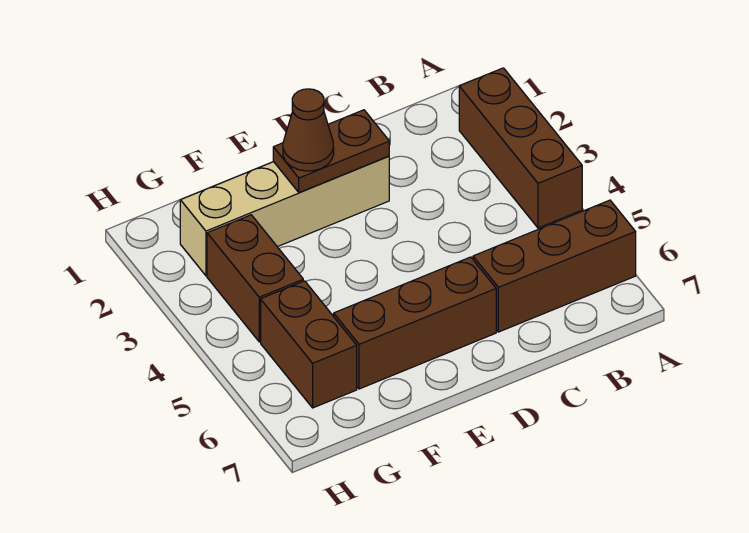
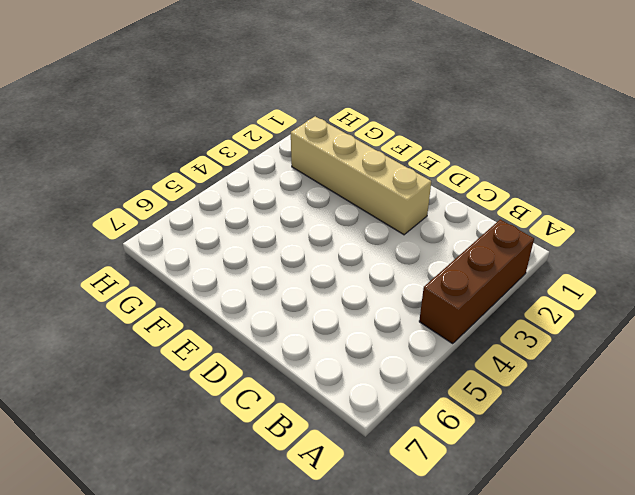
none -> brown brick A6:C6 level 1
none -> brown brick D6:F6 level 1

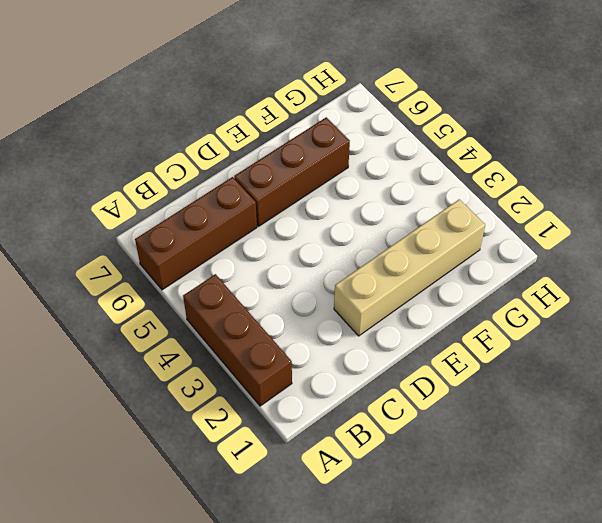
none -> brown brick G3:G4 level 1
none -> brown brick G5:G6 level 1

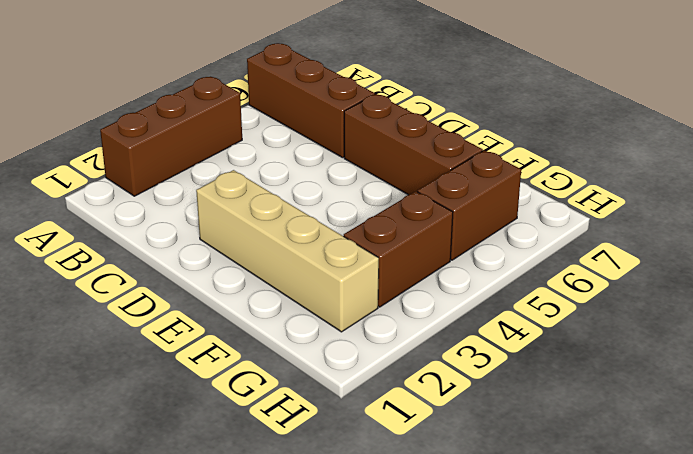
none -> brown plate D2:E2 level 2
none -> brown cone E2 level 3

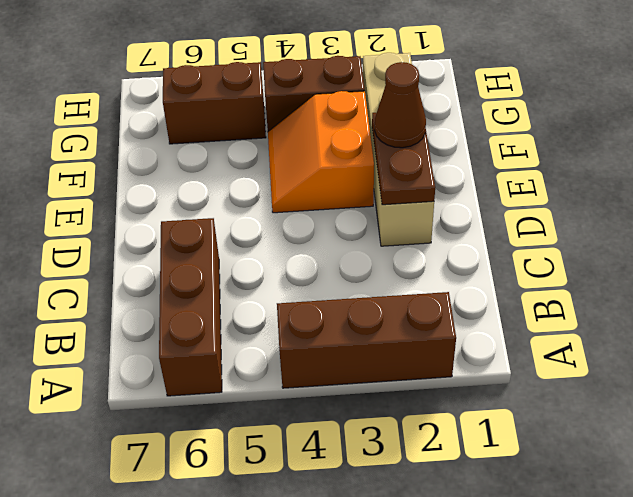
orange slope E3:F4 level 1 top 3 -> none
none -> brown brick D6:F6 level 1

